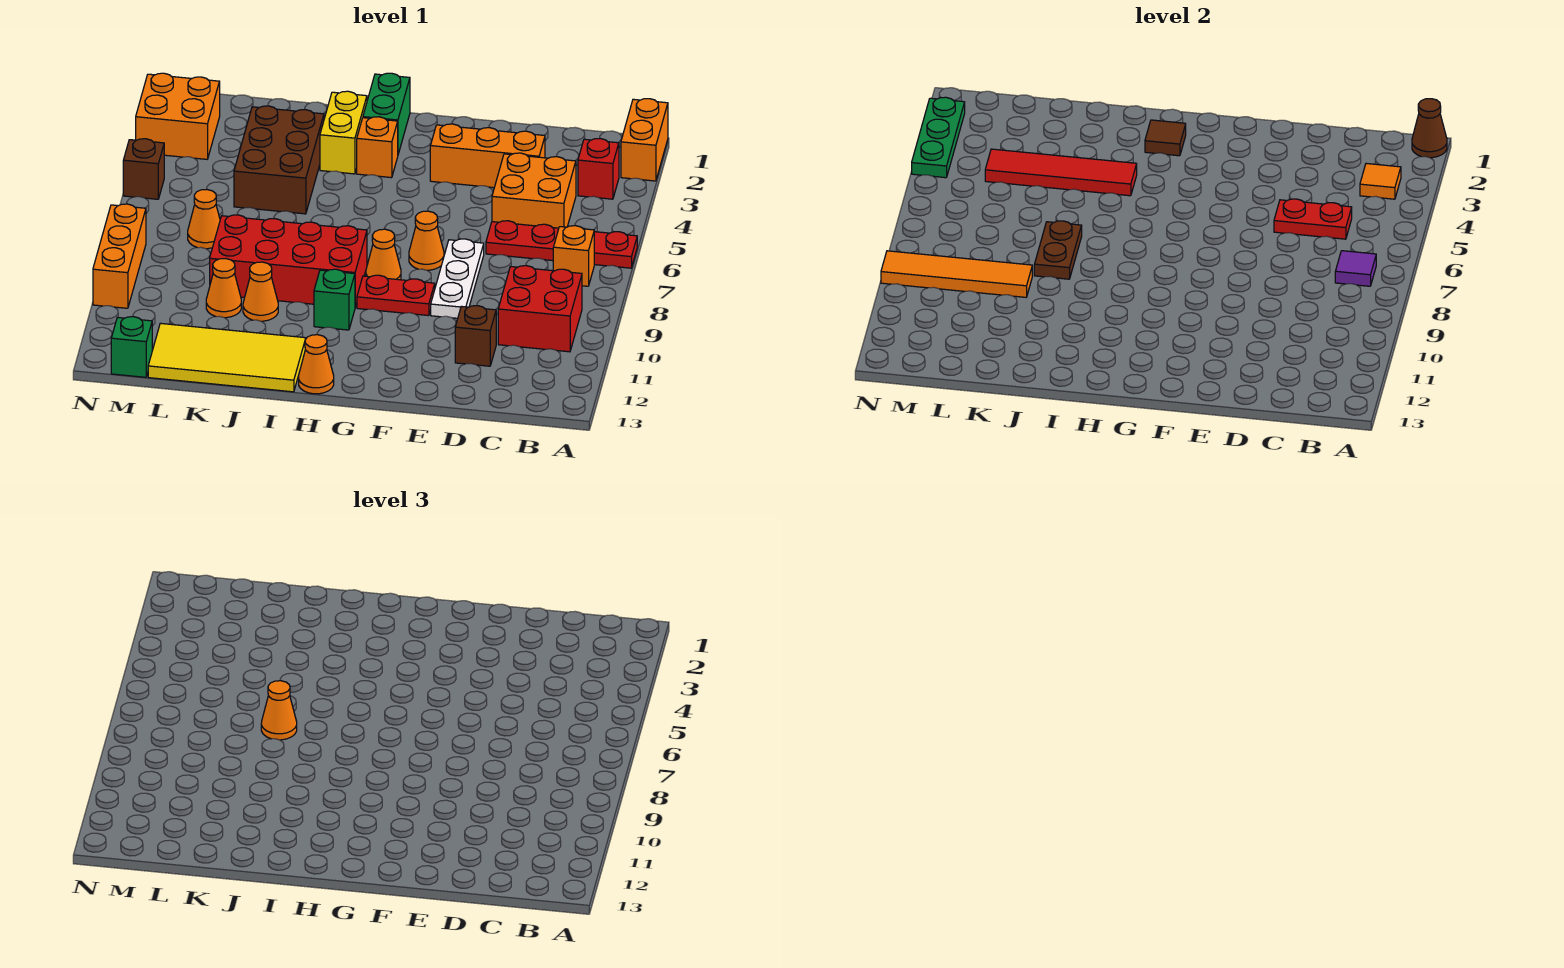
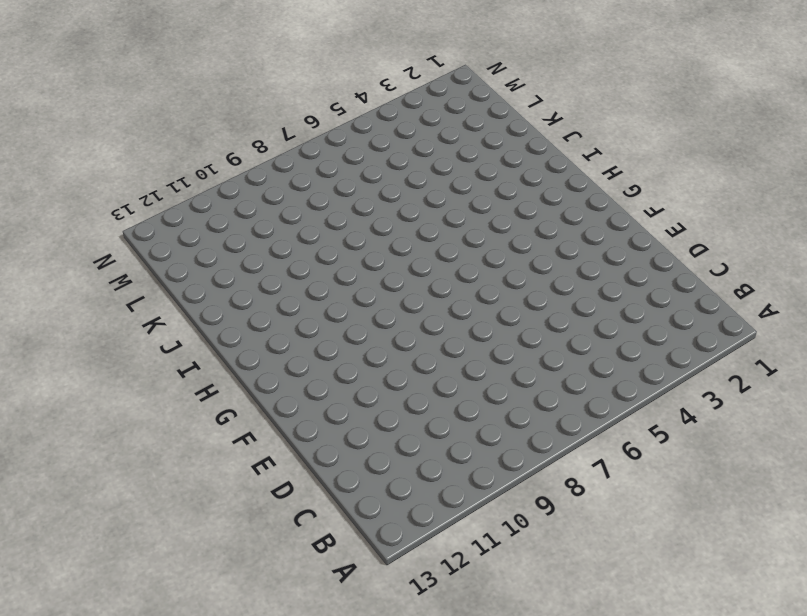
none -> orange brick A1:A2 level 1
none -> red plate A6:D6 level 1
none -> red brick B3 level 1
none -> orange brick B7 level 1

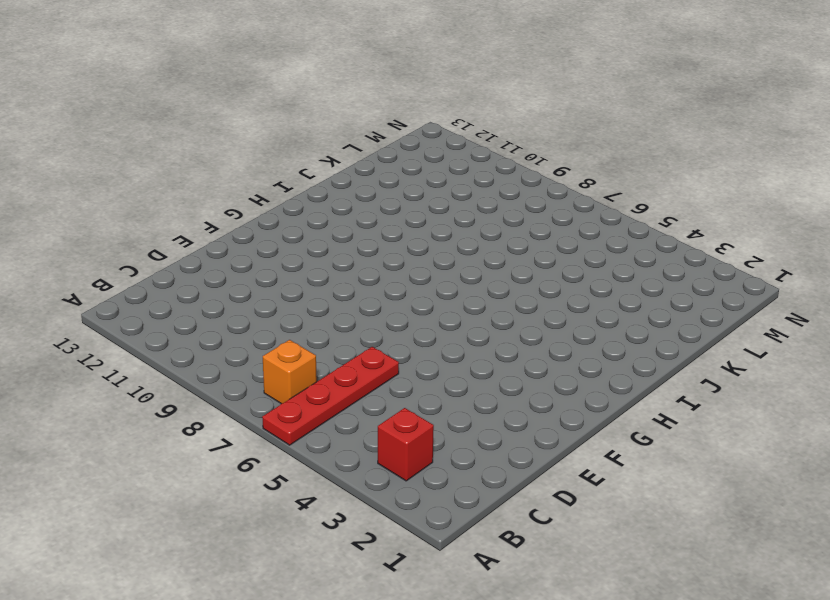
none -> orange brick A1:A2 level 1
none -> red brick B9:C10 level 1
none -> orange brick C4:D5 level 1
none -> orange brick D3:F3 level 1

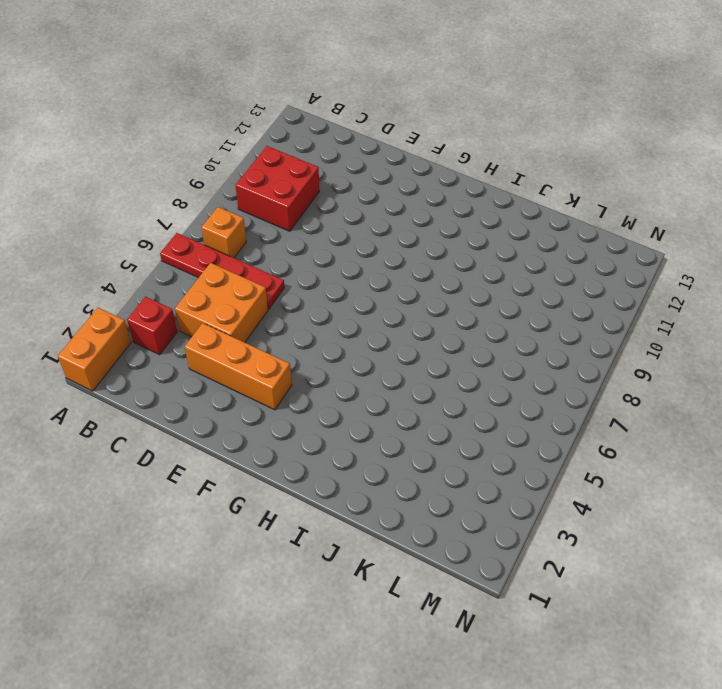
none -> brown brick D11 level 1
none -> white plate E7:E9 level 1
none -> orange cone F7 level 1
none -> red plate F9:G9 level 1

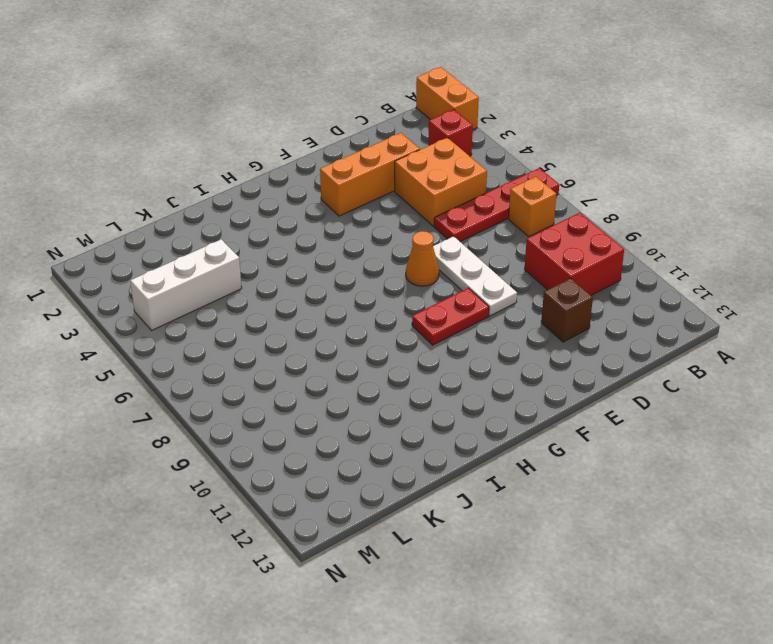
white brick K4:M4 level 1 -> brown brick J3:K5 level 1
none -> orange cone G8 level 1
none -> green brick H1:H2 level 1
none -> orange brick H3 level 1
none -> red brick H8:K9 level 1

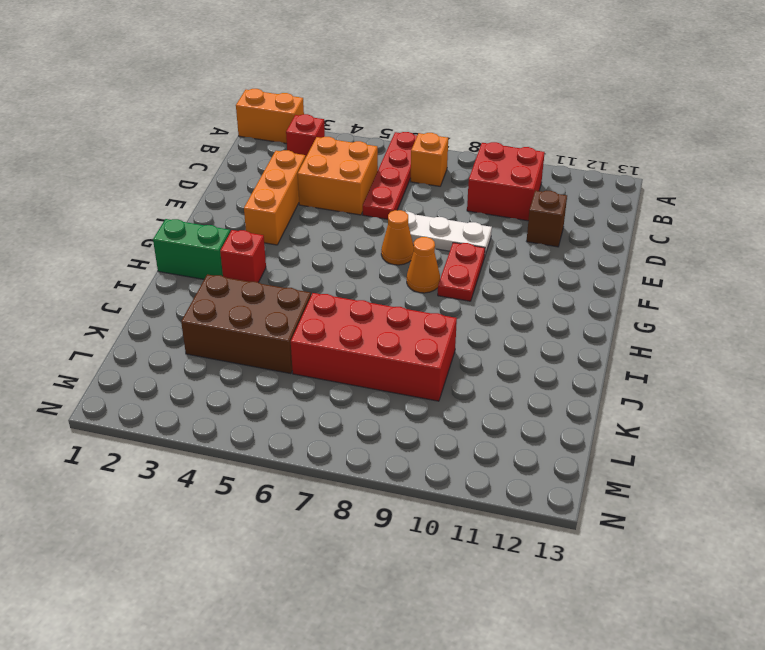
red brick H3 level 1 -> orange brick H3 level 1
red brick J6:K9 level 1 -> red brick H8:K9 level 1
none -> green brick H10 level 1
none -> orange cone H13 level 1
none -> yellow brick I2:I3 level 1
none -> yellow tile I12:L13 level 1

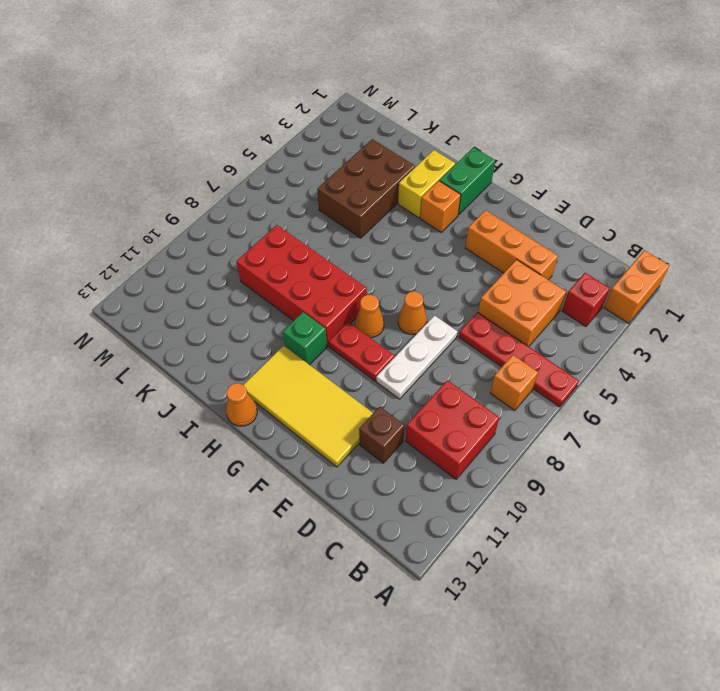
yellow tile E11:H12 level 1 -> yellow tile I12:L13 level 1
none -> orange cone J10 level 1
none -> orange cone K10 level 1
none -> orange cone L7 level 1
none -> orange brick M2:N3 level 1

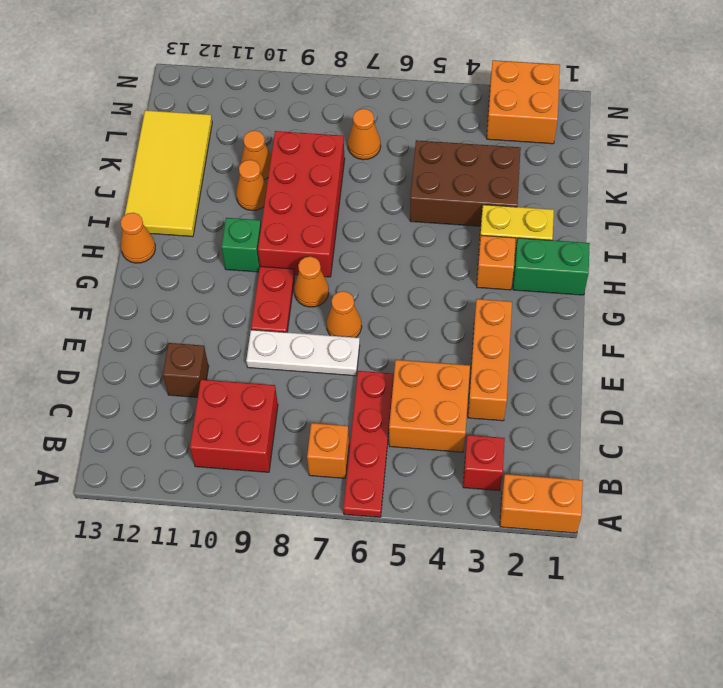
none -> green brick M13 level 1
none -> brown brick N5 level 1
none -> orange brick N8:N10 level 1
none -> brown cone A1 level 2

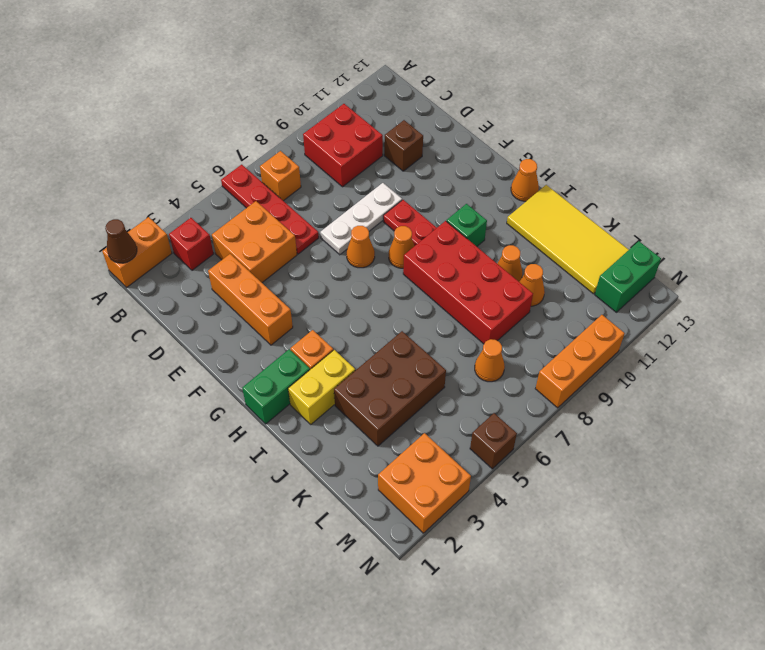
green brick M12:M13 level 1 -> green brick M13 level 1
none -> orange tile B3 level 2
none -> purple tile B7 level 2
none -> red plate C5:D5 level 2
none -> brown tile H2 level 2

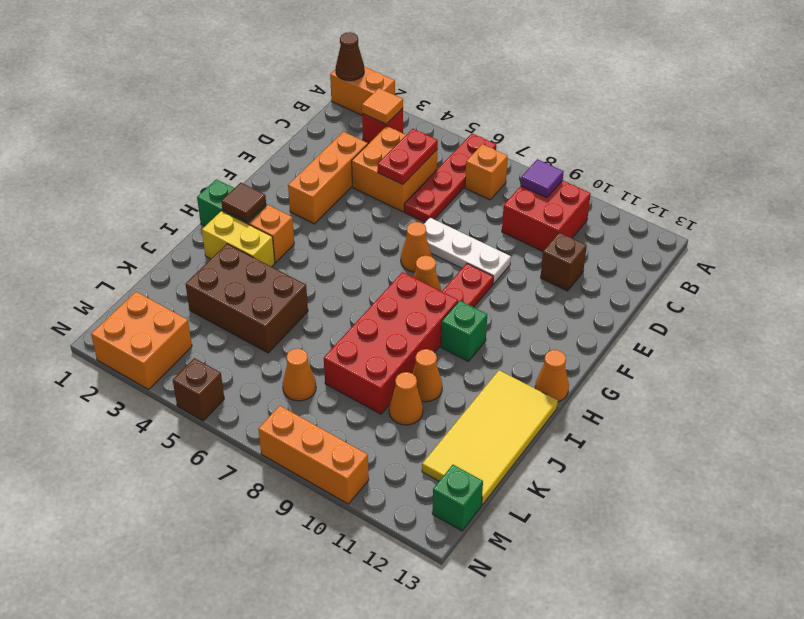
purple tile B9 level 2 -> purple tile B7 level 2
none -> red tile I4:L4 level 2
none -> brown plate J7:J8 level 2
none -> orange tile K9:N9 level 2
none -> green plate N2:N4 level 2

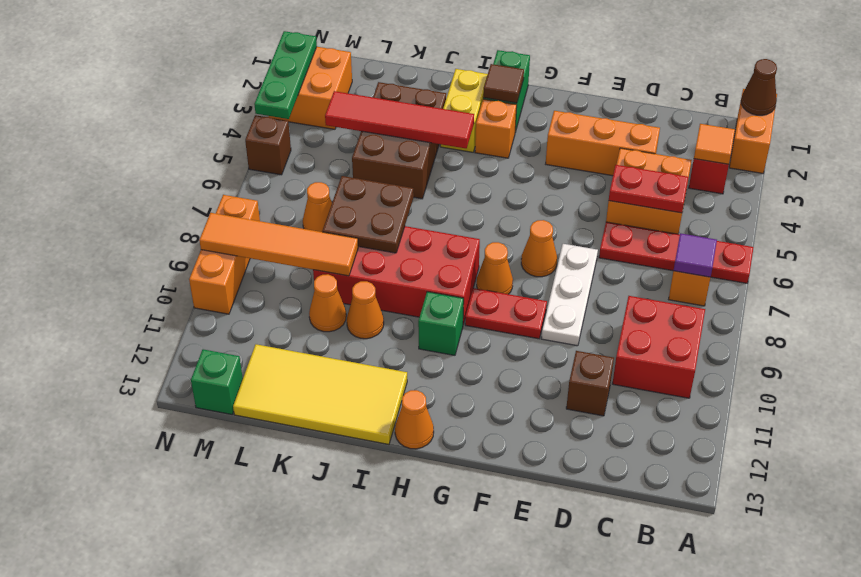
brown plate J7:K8 level 2 -> brown plate J7:J8 level 2
none -> orange cone J7 level 3

